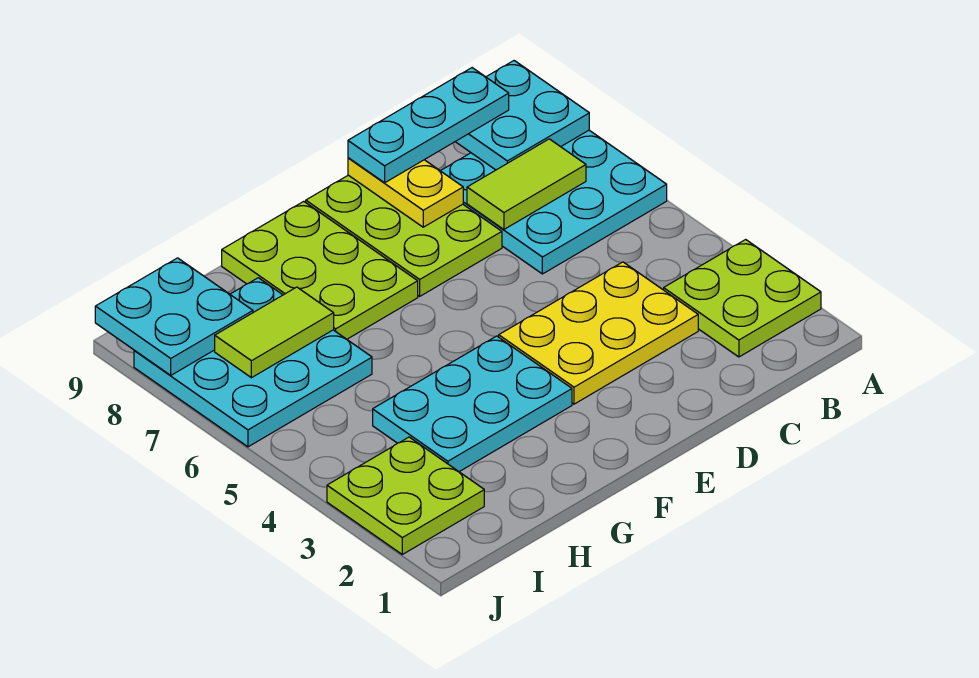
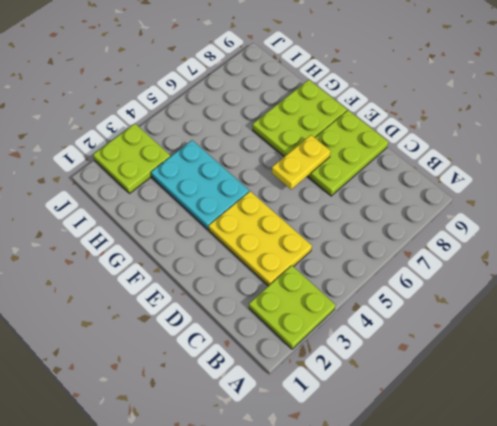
yellow plate E6:E7 level 2 -> yellow plate D8:D9 level 2
none -> cyan plate A6:C8 level 1
none -> cyan plate H6:J8 level 1
none -> cyan plate A8:B9 level 2

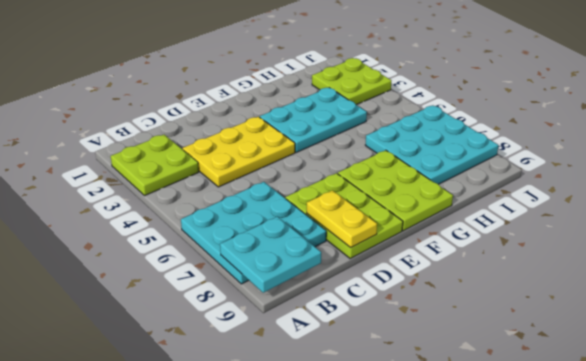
none -> lime tile B7:C7 level 2
none -> lime tile H7:I7 level 2
none -> cyan plate I8:J9 level 2

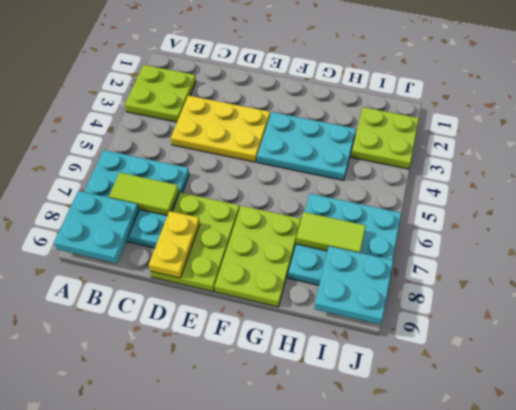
none -> cyan plate B9:D9 level 3

